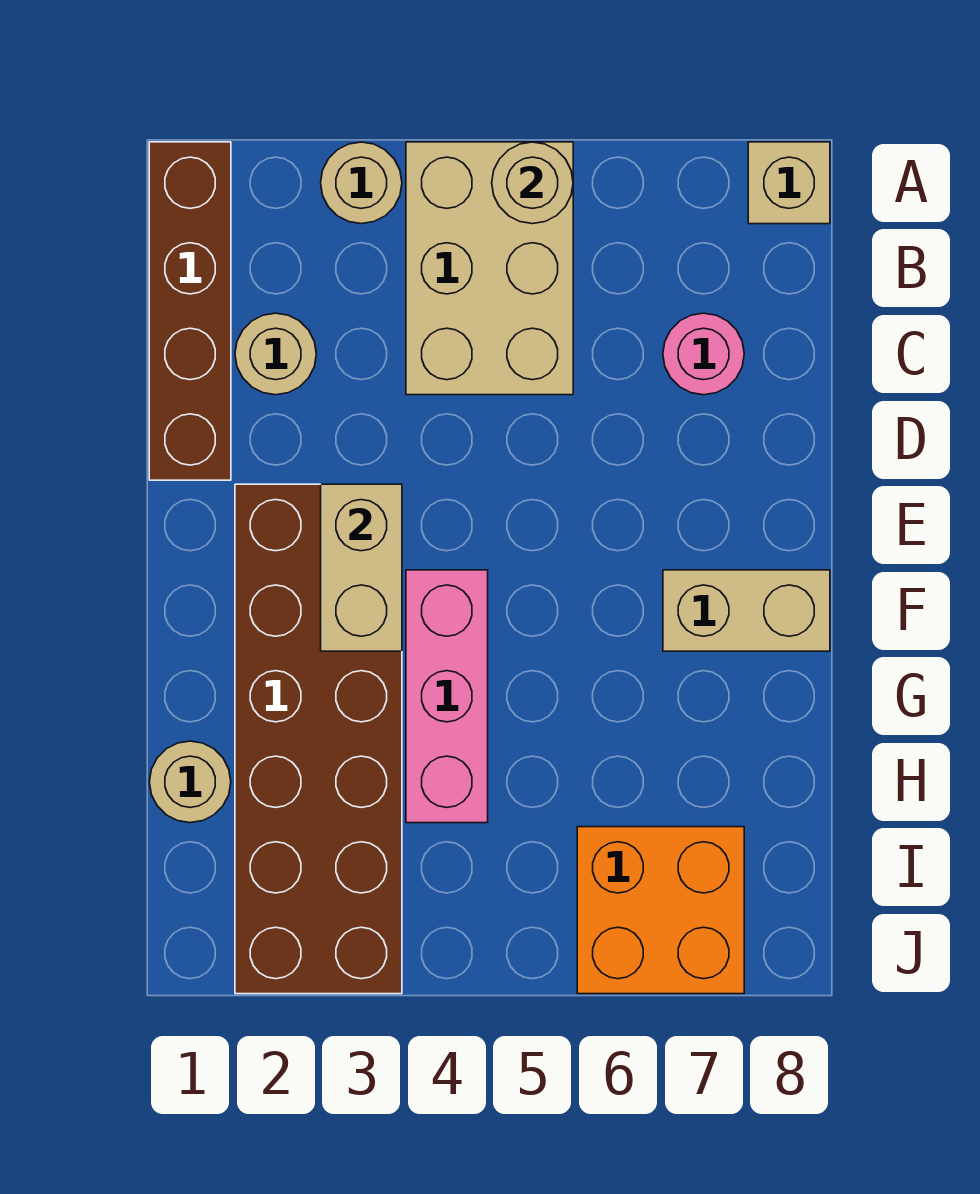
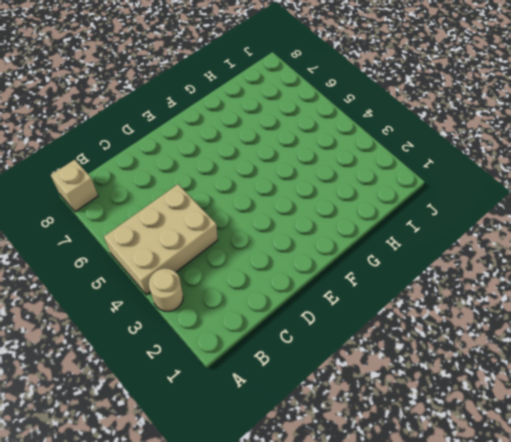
none -> brown brick A1:D1 level 1
none -> tan round brick C2 level 1
none -> pink round brick C7 level 1

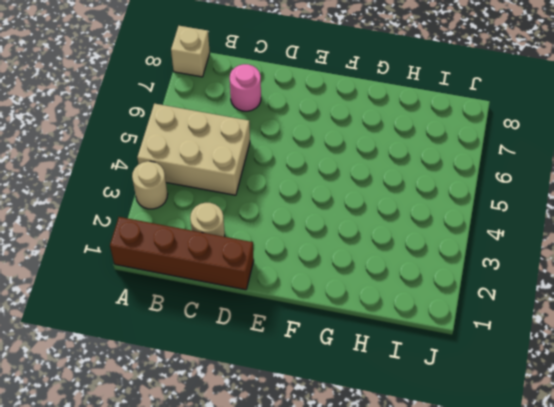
none -> brown brick E2:J3 level 1
none -> pink brick F4:H4 level 1
none -> tan brick F7:F8 level 1

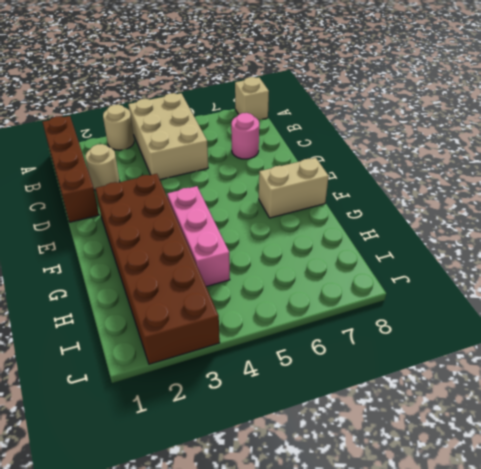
none -> tan round brick H1 level 1
none -> orange brick I6:J7 level 1
none -> tan round brick A5 level 2

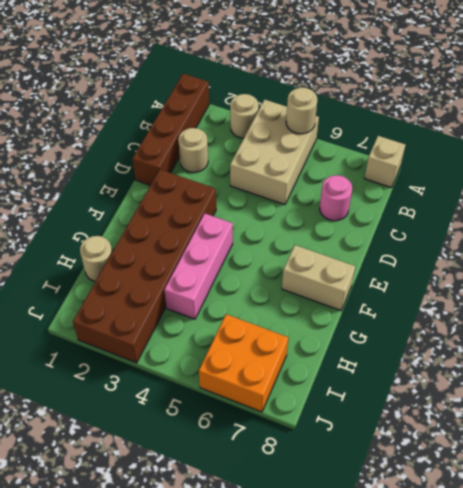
none -> tan brick E3:F3 level 2

